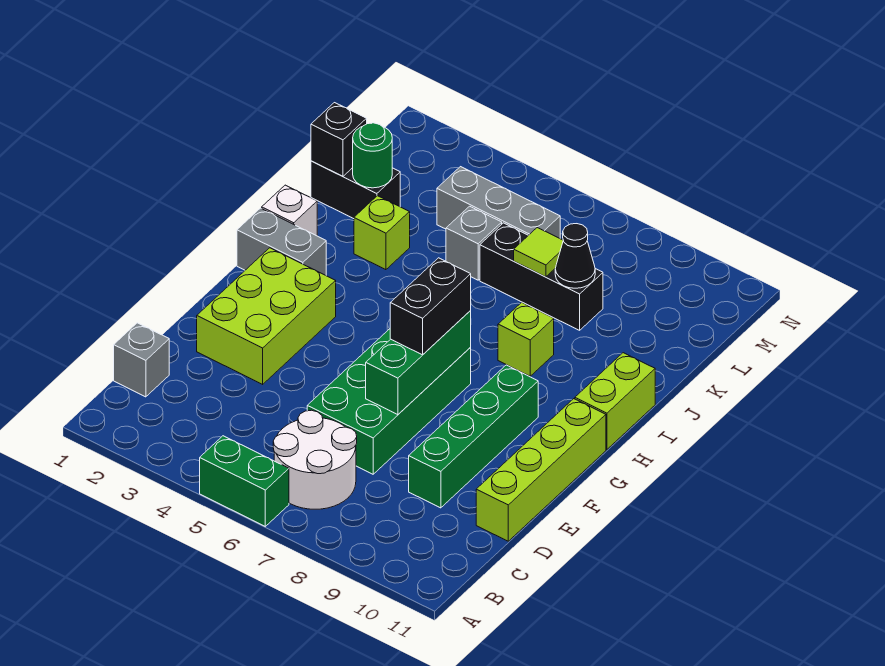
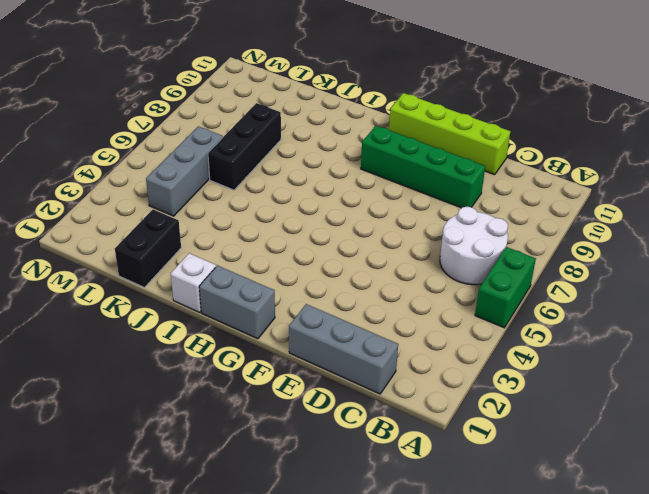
grey brick C1:E1 level 1 -> grey brick C1 level 1
grey brick G1:H1 level 1 -> grey brick H1:H2 level 1
none -> green brick D6:G7 level 1
none -> lime brick E2:G3 level 1
none -> lime brick H11:I11 level 1

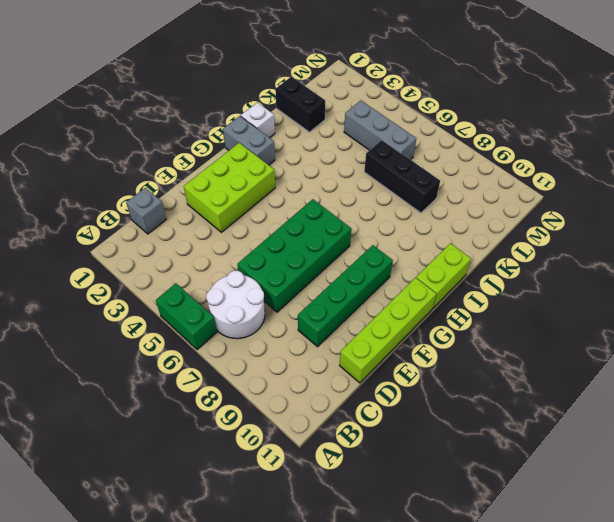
none -> lime brick I8 level 1
none -> lime brick J3 level 1
none -> grey brick K5 level 1

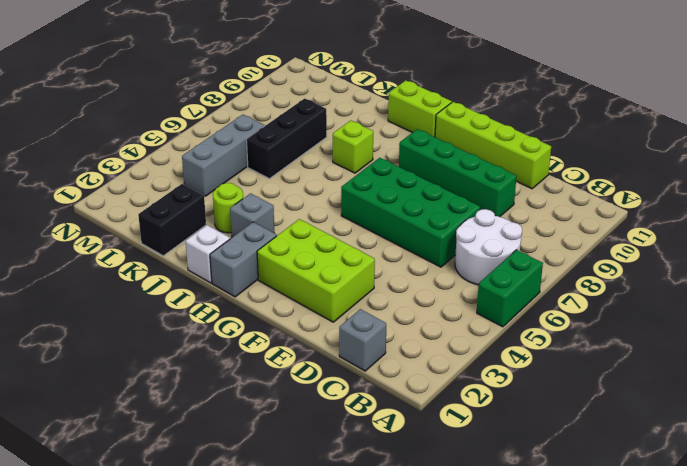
grey brick I3 level 1 -> grey brick K5 level 1
lime round brick J3 level 1 -> lime brick J3 level 1
none -> green brick E7:G7 level 2
none -> black brick K1 level 2
none -> green round brick K2 level 2

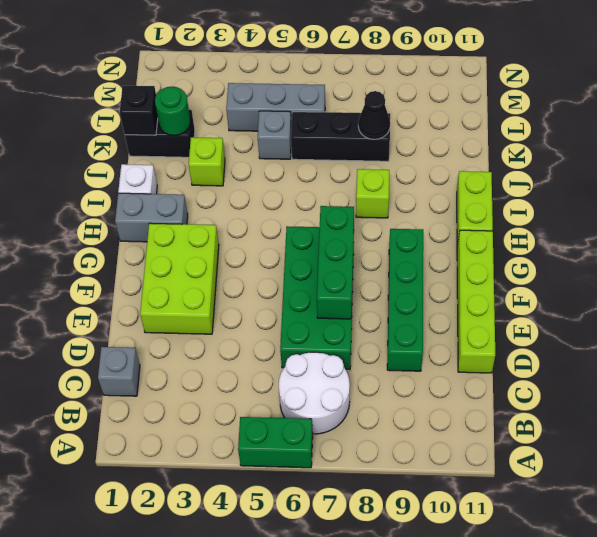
none -> lime tile K7 level 2
none -> black brick F7:G7 level 3

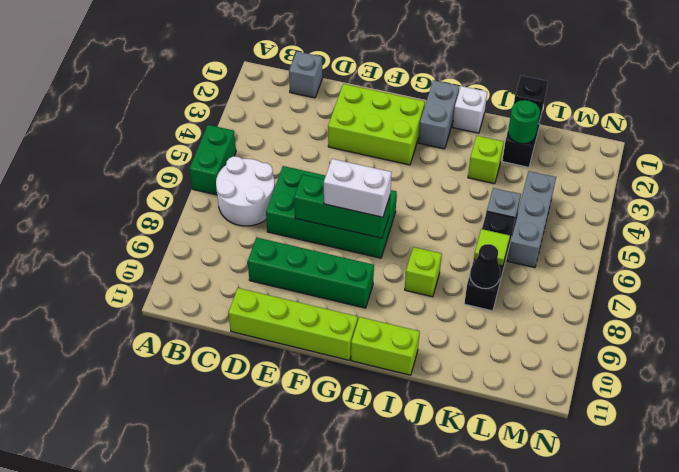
white brick F7:G7 level 3 -> black brick F7:G7 level 3

